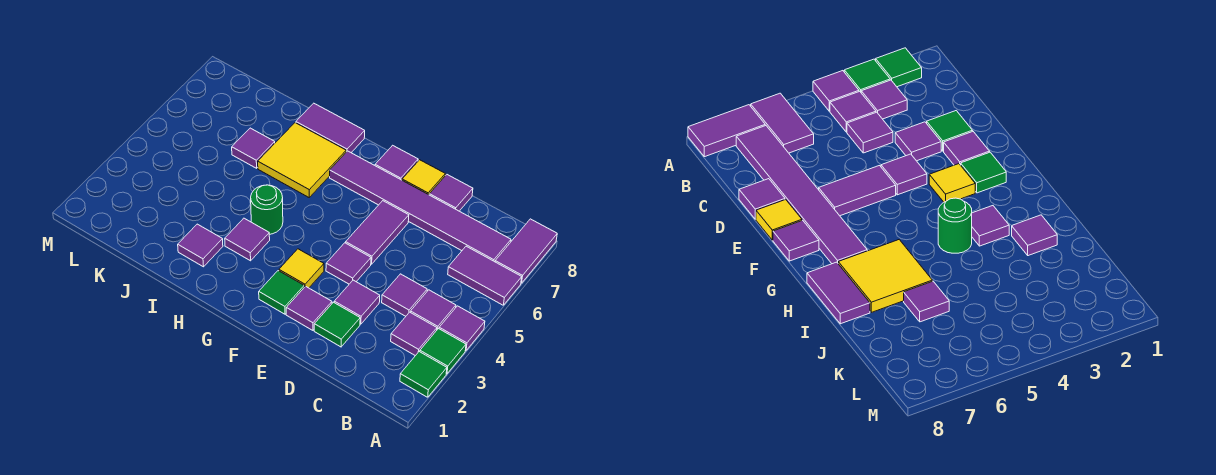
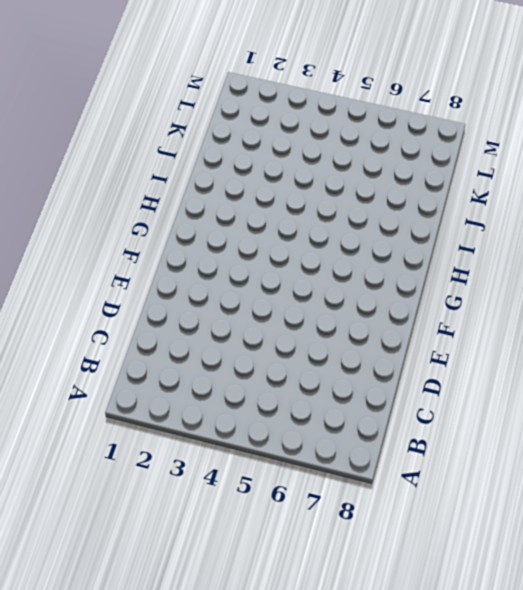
none -> green tile A2 level 1
none -> green tile A3 level 1
none -> purple tile A4 level 1

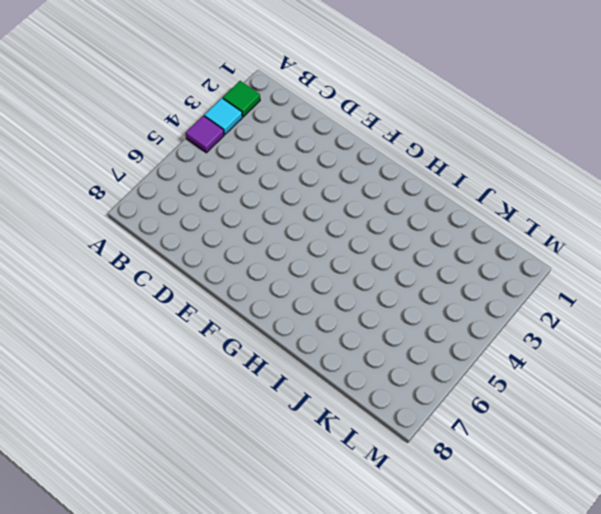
cyan tile A3 level 1 -> green tile A3 level 1
none -> purple tile A6:B6 level 1
none -> purple tile A7:A8 level 1
none -> purple tile B3 level 1

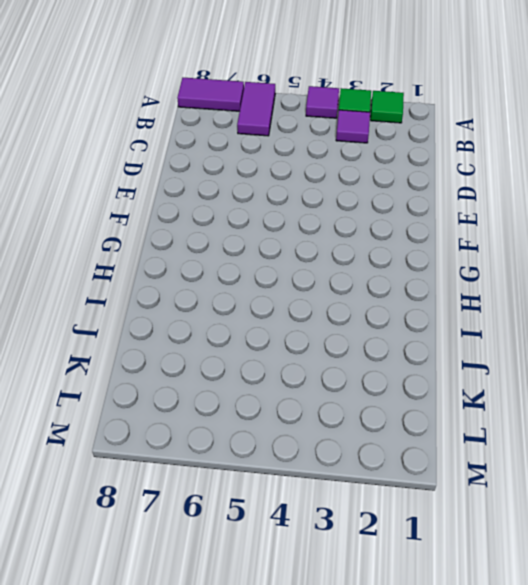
none -> purple tile B4 level 1
none -> purple tile B7:G7 level 1
none -> purple tile C4 level 1

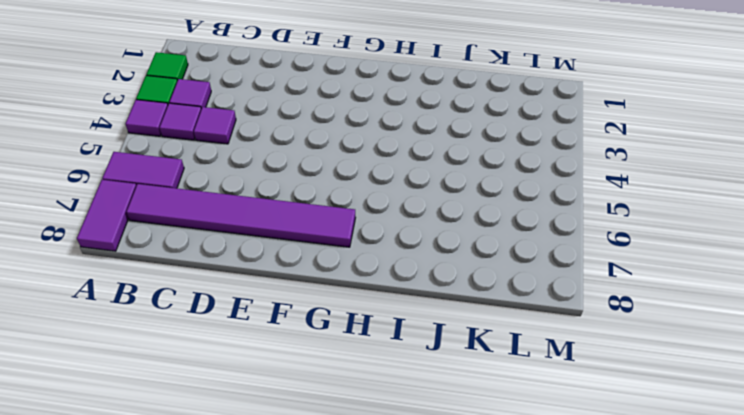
none -> green tile D2 level 1
none -> purple tile D3 level 1
none -> purple tile D8 level 1

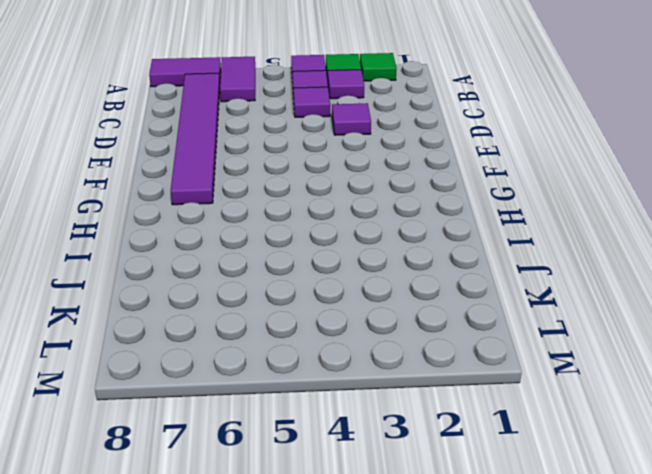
none -> green tile D2 level 1
none -> purple tile D8 level 1
none -> purple tile E2 level 1

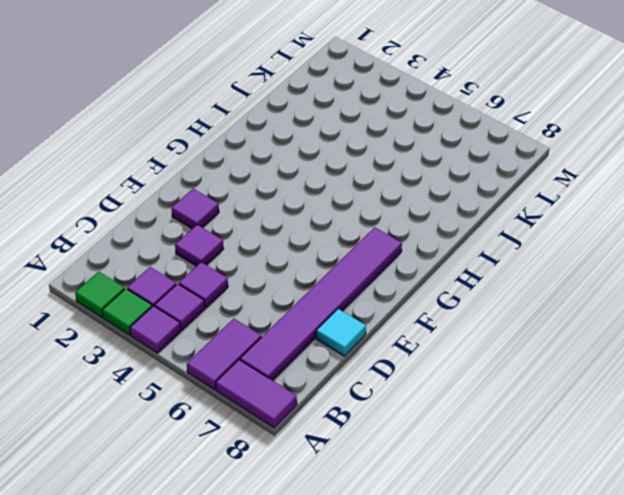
cyan tile D8 level 1 -> purple tile D8 level 1
none -> green tile D2 level 1
none -> purple tile E4 level 1
none -> purple tile E5:E6 level 1

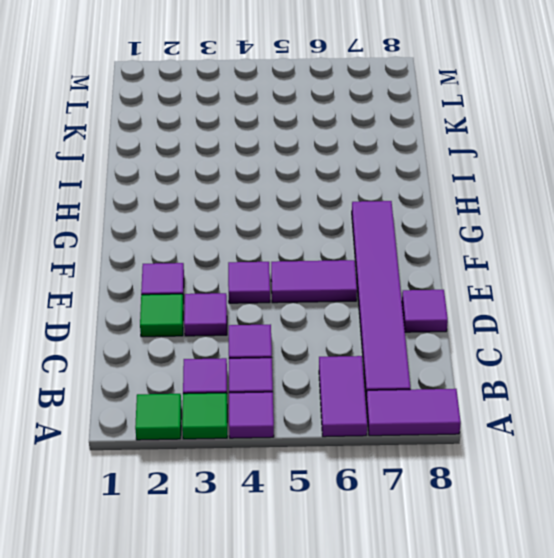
none -> yellow tile E8 level 1
none -> green tile F2 level 1
none -> yellow tile F3 level 1

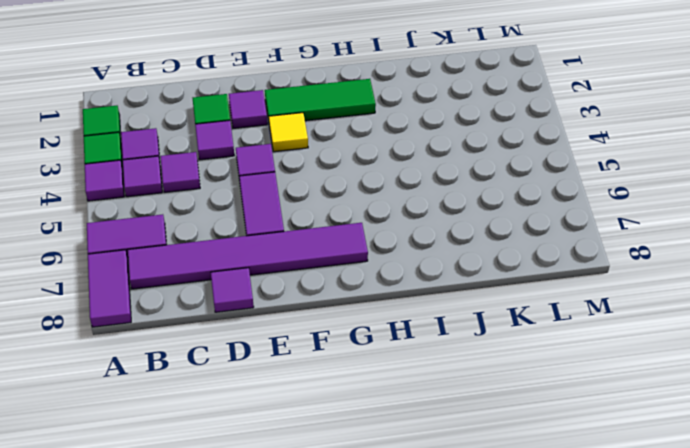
green tile F2:H2 level 1 -> green tile F2 level 1
none -> yellow tile E8 level 1
none -> purple tile F8 level 1
none -> purple tile H3 level 1

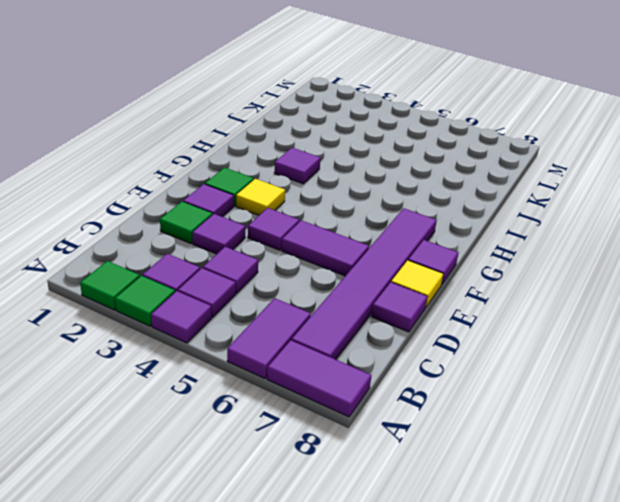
none -> green round brick H4 level 1
none -> yellow tile H6:I7 level 1
none -> purple tile H8:I8 level 1

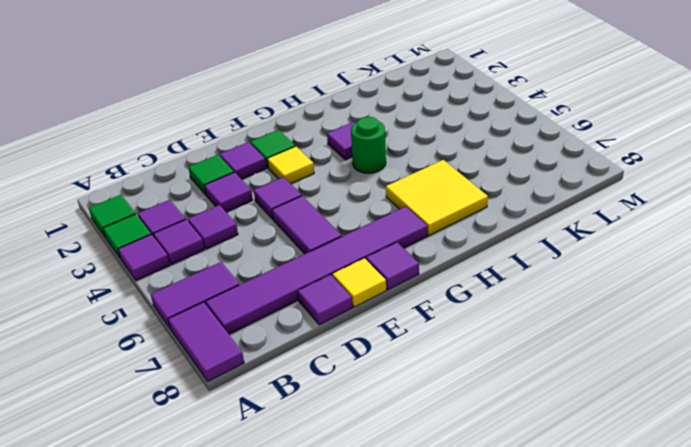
none -> purple tile H8:I8 level 1
none -> purple tile I2 level 1
none -> purple tile J6 level 1

